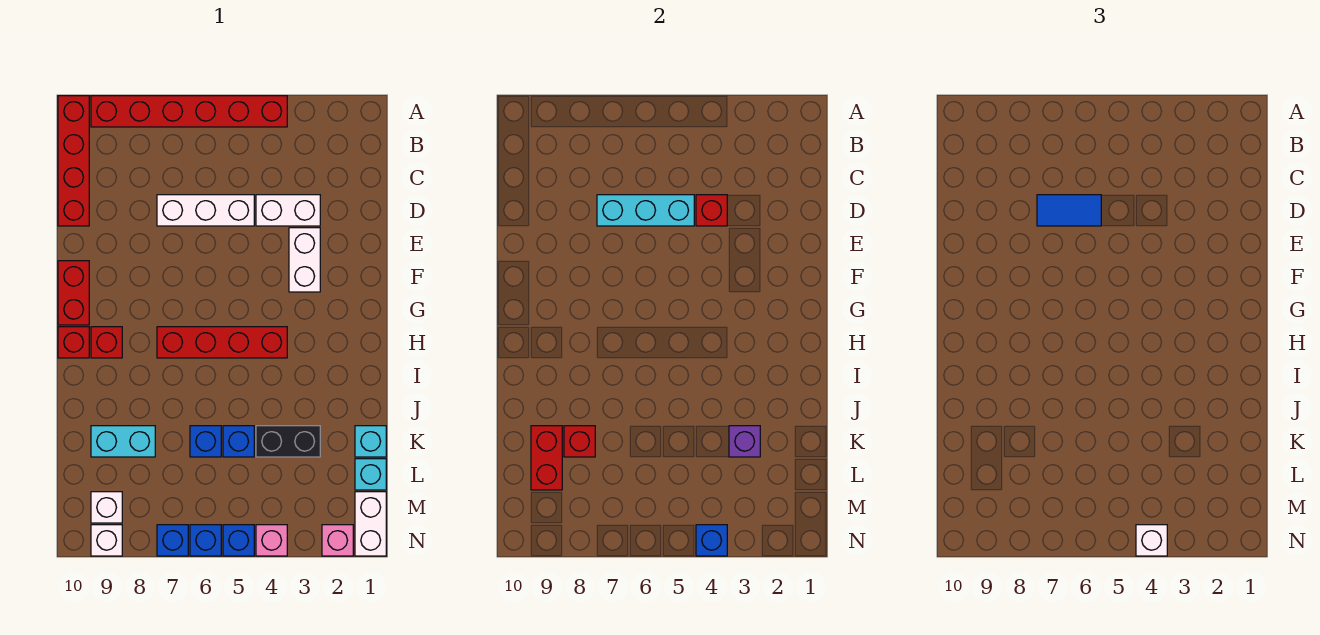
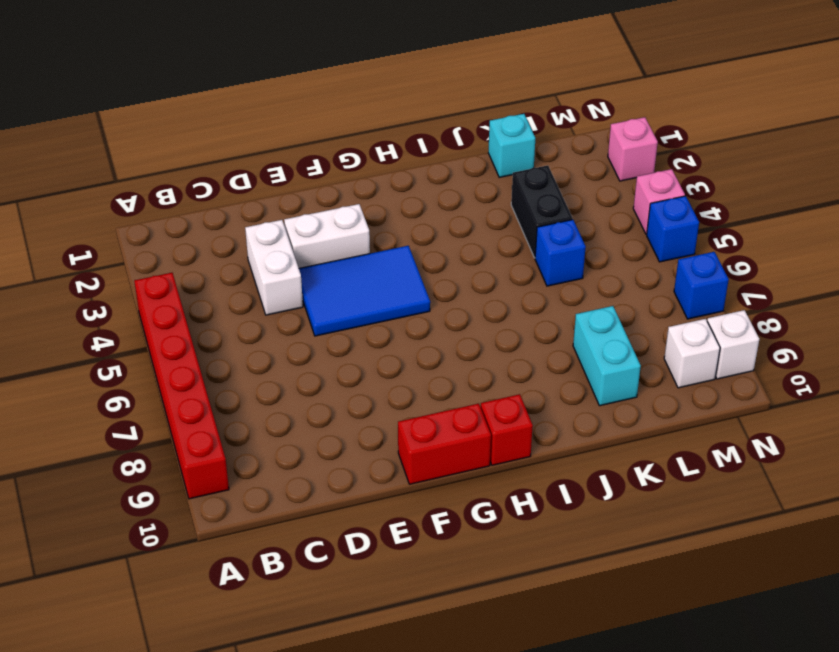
blue tile E4:G5 level 1 -> none
none -> red brick A10:D10 level 1
none -> white brick D5:D7 level 1
none -> red brick H4:H7 level 1
none -> red brick H9 level 1

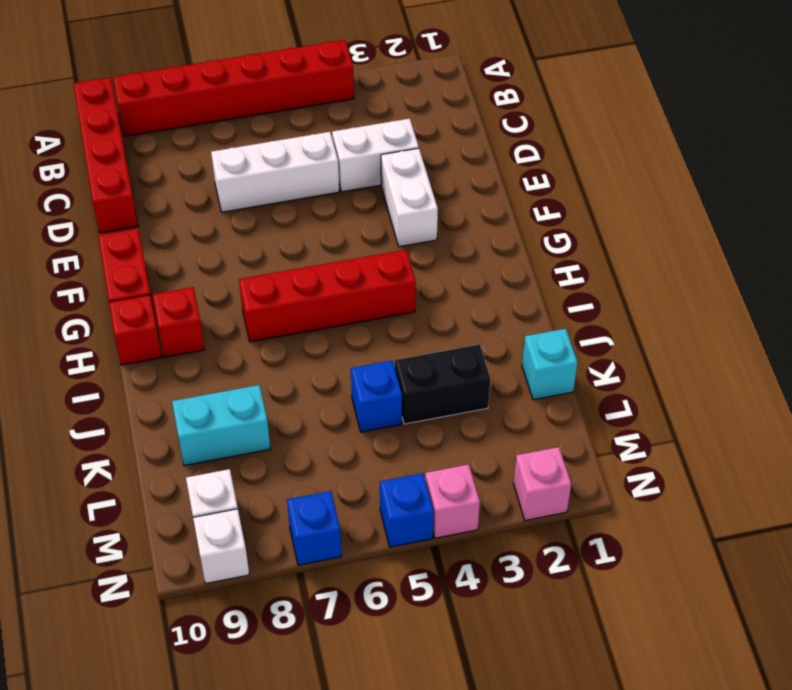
none -> blue brick K6 level 1
none -> cyan brick L1 level 1
none -> white brick M1:N1 level 1
none -> blue brick N6 level 1

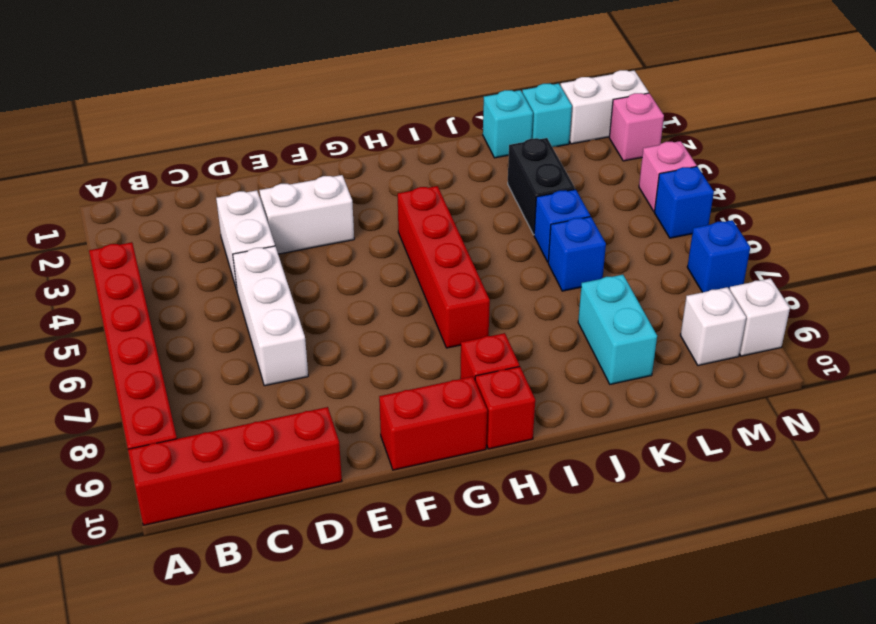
none -> blue brick N6 level 1
none -> red brick D4 level 2
none -> cyan brick D5:D7 level 2
none -> purple brick K3 level 2

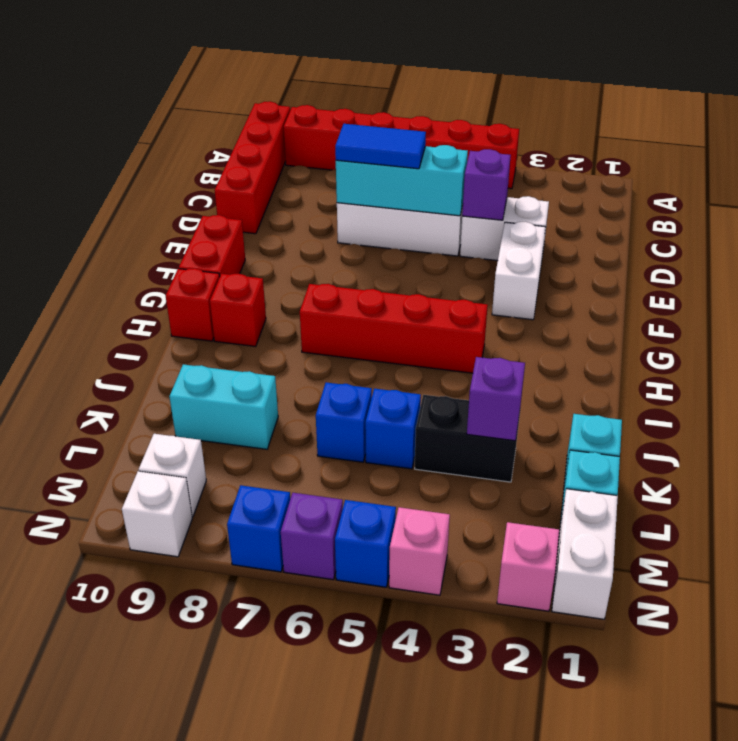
purple brick D4 level 2 -> red brick D4 level 2
purple brick N6 level 1 -> blue brick N6 level 1
none -> red brick K8 level 2
none -> red brick K9:L9 level 2
none -> blue brick N4 level 2
none -> white brick N4 level 3

